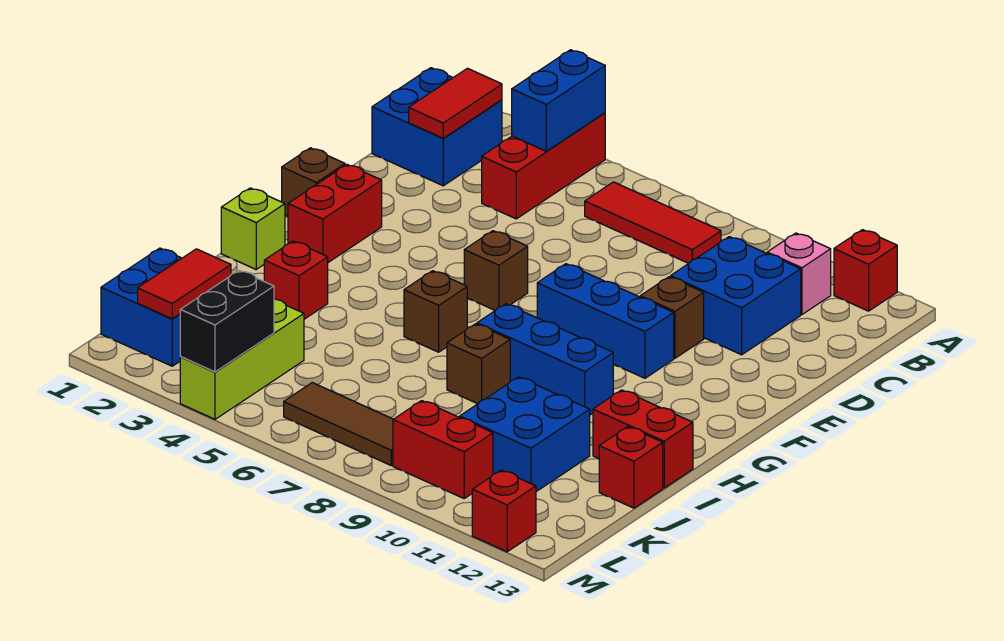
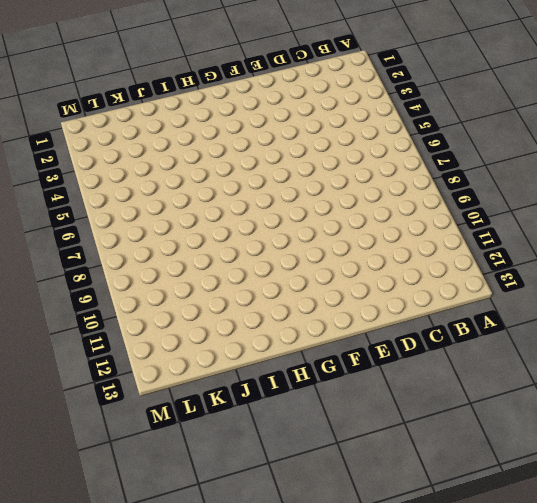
none -> red brick A4:C4 level 1
none -> red brick A12 level 1
none -> blue brick B1:C2 level 1

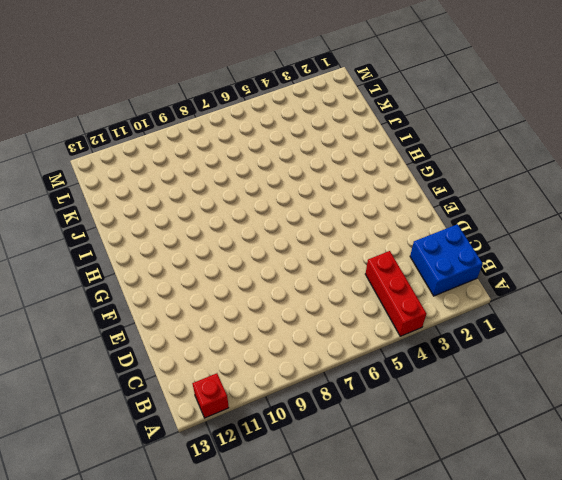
none -> red tile B6:B8 level 1
none -> pink brick B11 level 1
none -> blue brick C10:D11 level 1

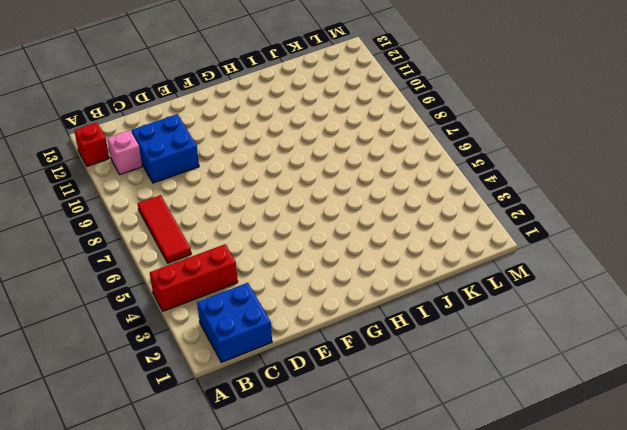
none -> brown brick E10 level 1
none -> brown brick F1 level 1
none -> red brick F2:G2 level 1

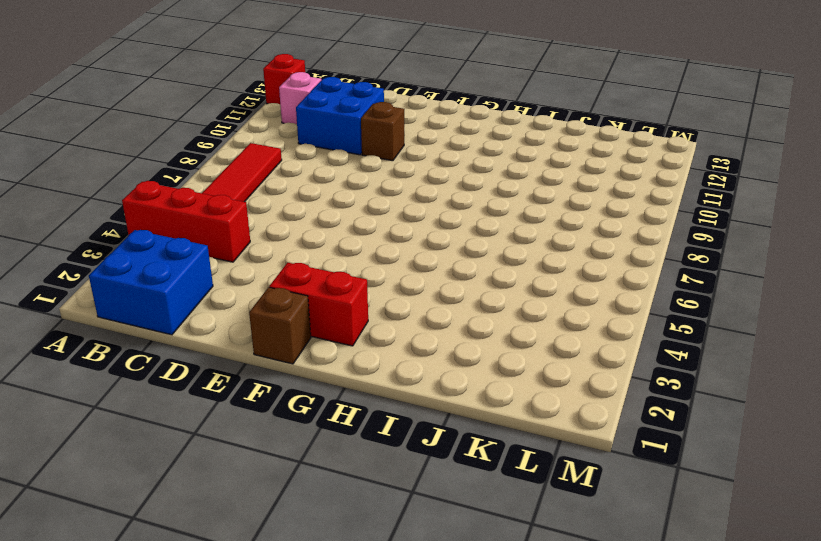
none -> brown brick F6 level 1
none -> blue brick F8:F10 level 1
none -> lime brick H1 level 1

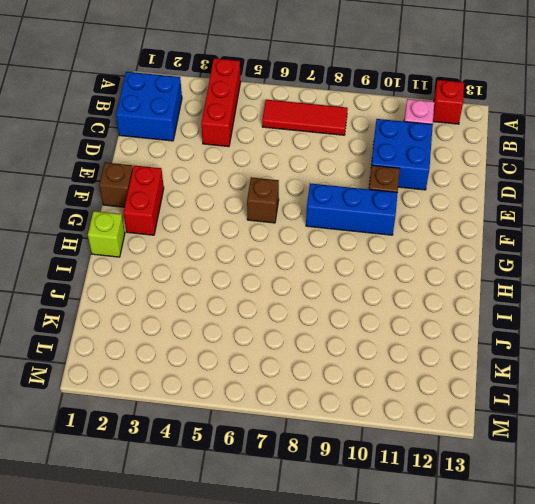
none -> brown brick H6 level 1
none -> blue brick H8:H10 level 1
none -> red brick I3 level 1

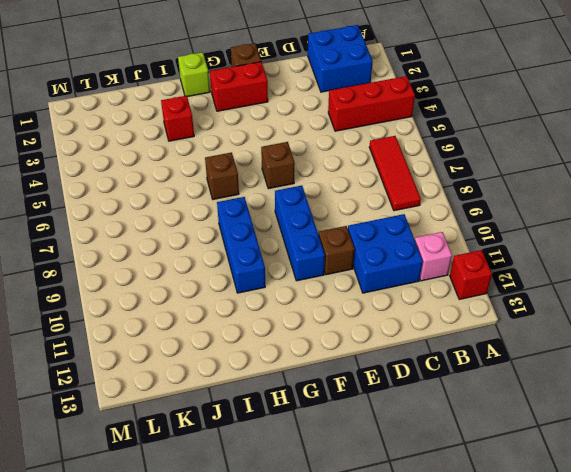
none -> brown brick I8 level 1
none -> red brick I12:I13 level 1
none -> blue brick J10:K11 level 1

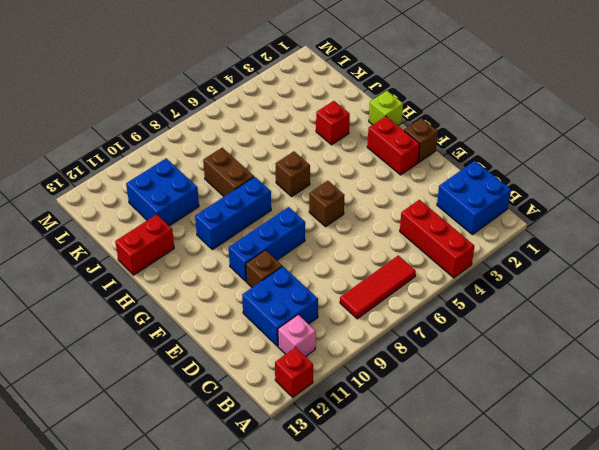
brown brick I8:J8 level 1 -> brown brick I8 level 1
none -> red brick J13 level 1
none -> blue brick K1:L2 level 1
none -> lime brick K4:M4 level 1

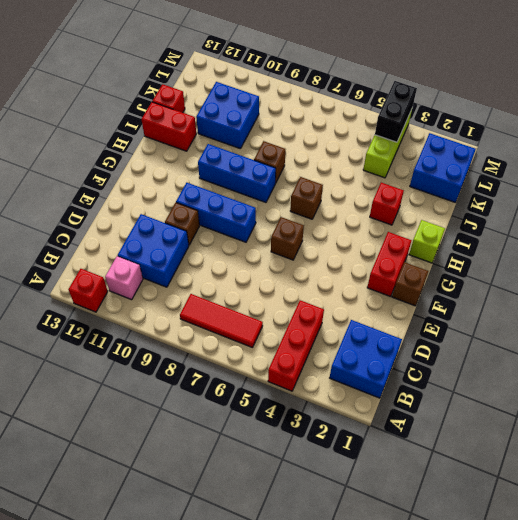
none -> brown tile L6:L8 level 1
none -> red brick L9:L10 level 1
none -> red brick M12 level 1

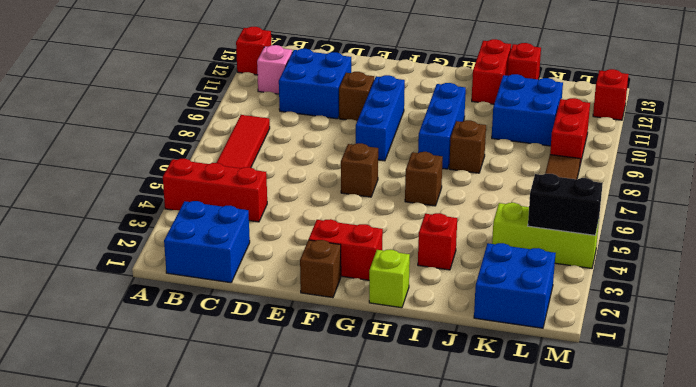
none -> blue brick A4:B4 level 2
none -> red tile B2:C2 level 2
none -> red tile K2:L2 level 2

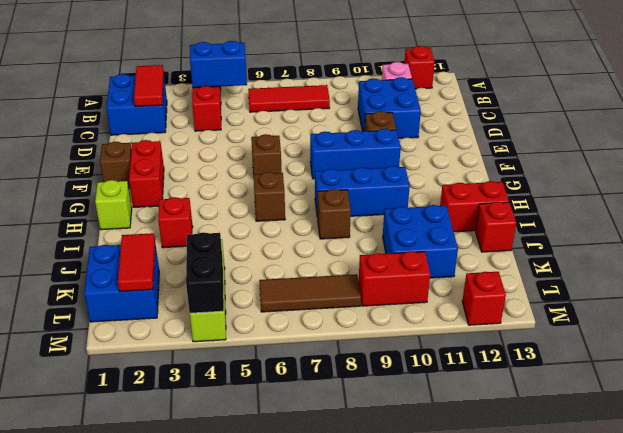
blue brick B4:B5 level 2 -> blue brick A4:B4 level 2

